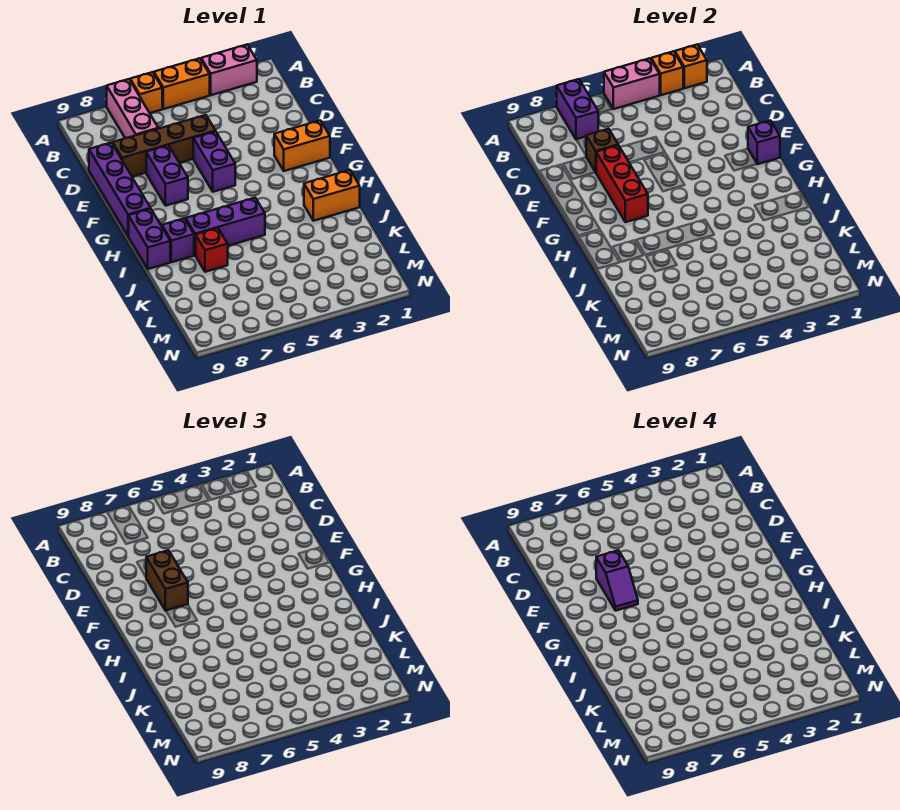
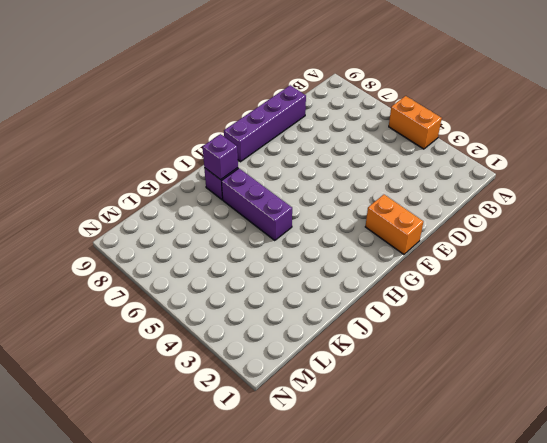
purple brick I8 level 2 -> purple brick F1 level 2
none -> pink brick A2:A3 level 1
none -> orange brick A6 level 1
none -> pink brick A7:C7 level 1

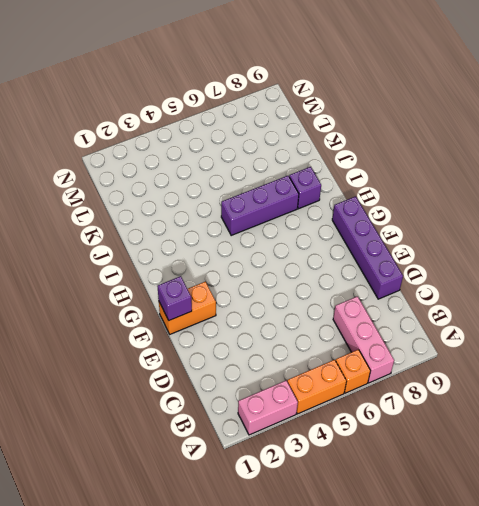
none -> brown brick D5:D8 level 1
none -> purple brick E5:F5 level 1
none -> purple brick E7:F7 level 1

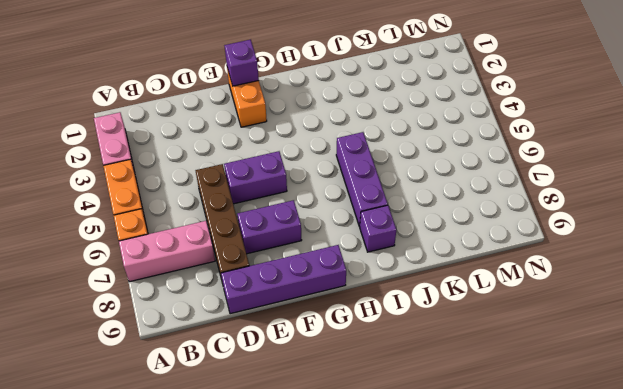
none -> purple brick H9:I9 level 1
none -> orange brick I1:I2 level 1
none -> red brick J7 level 1

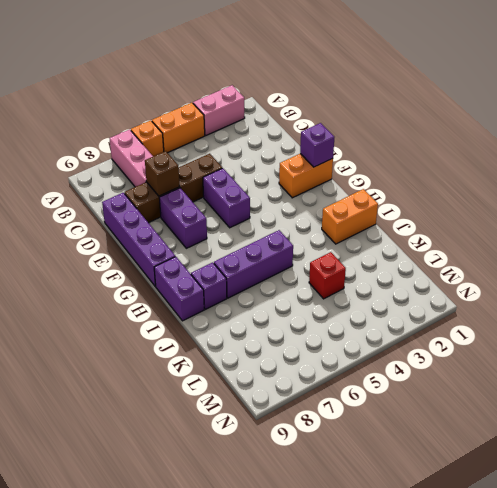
red brick K4 level 1 -> red brick J7 level 1
none -> orange brick A2 level 2
none -> orange brick A3 level 2
none -> pink brick A4:A5 level 2

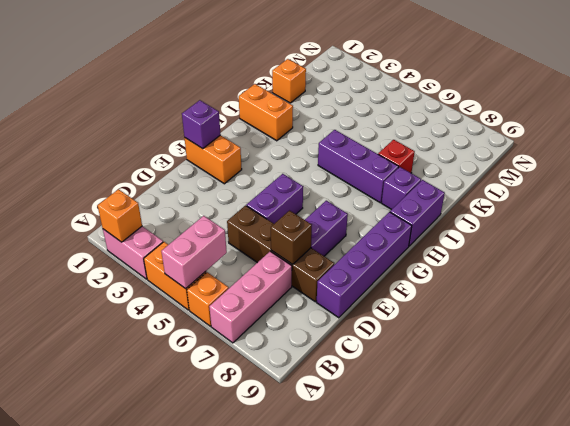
pink brick A5:B5 level 2 -> pink brick A4:A5 level 2
orange brick K1 level 1 -> orange brick A3 level 2
none -> purple brick A7:B7 level 2
none -> red brick E7:G7 level 2
none -> brown brick E7:F7 level 3

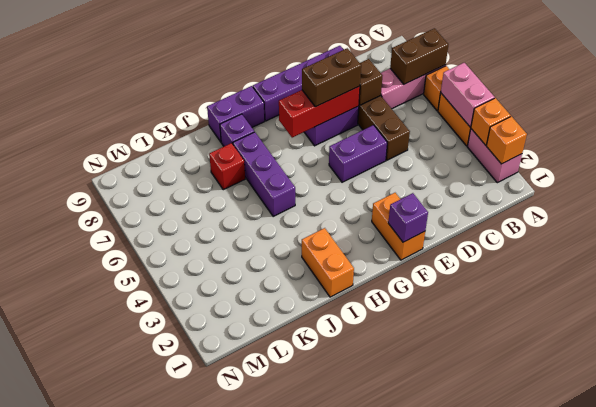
brown brick A7:B7 level 2 -> purple brick A7:B7 level 2
none -> purple slope E7:F7 level 4 top E

